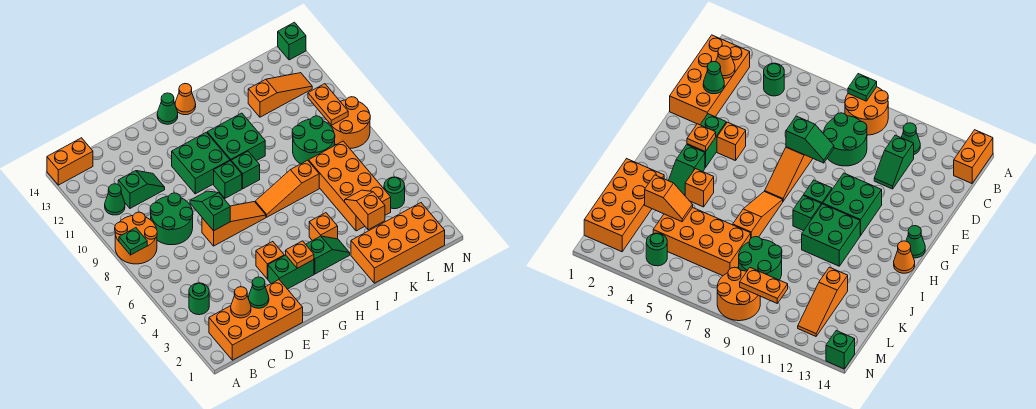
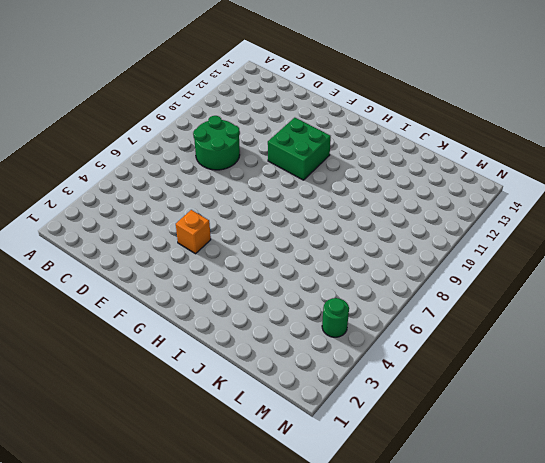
none -> orange round brick A8:B9 level 1
none -> orange brick A14:B14 level 1
none -> orange brick B1:E2 level 1
none -> green round brick B4 level 1

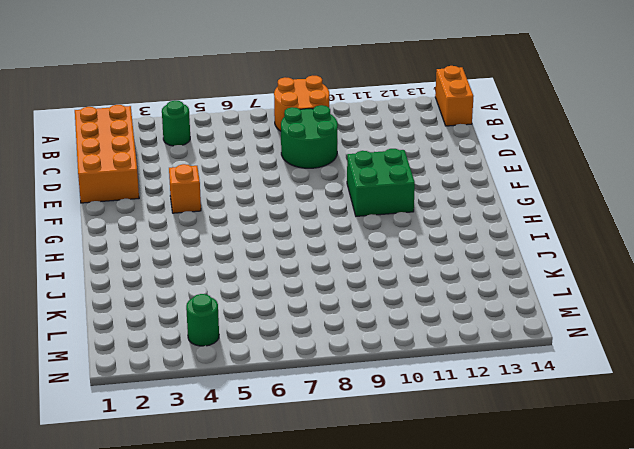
none -> green cone B11 level 1
none -> green slope C11:D11 level 1 top C
none -> orange slope E7:G7 level 1 top E
none -> green brick F3:G3 level 1

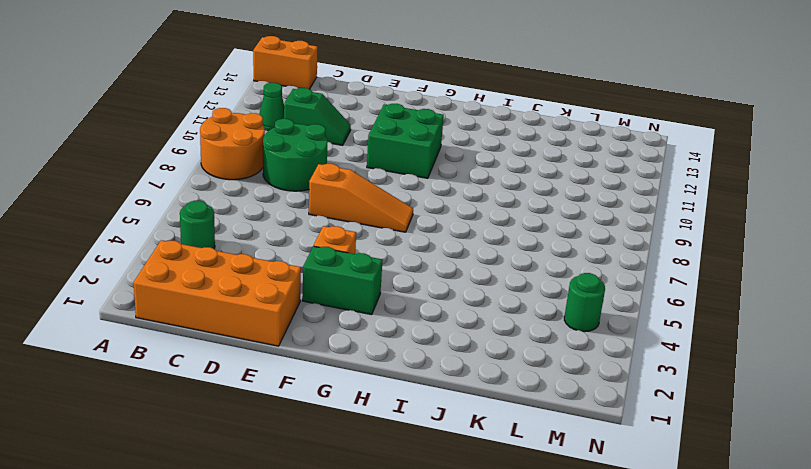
none -> green brick G9 level 1
none -> green cone G14 level 1
none -> green slope H3:I3 level 1 top H
none -> orange slope H7:J7 level 1 top J

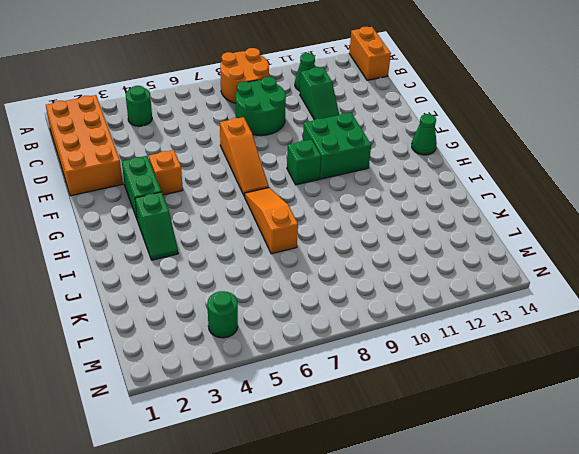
none -> green brick H9 level 1
none -> green brick H10:I11 level 1
none -> orange cone H14 level 1
none -> orange brick I4 level 1

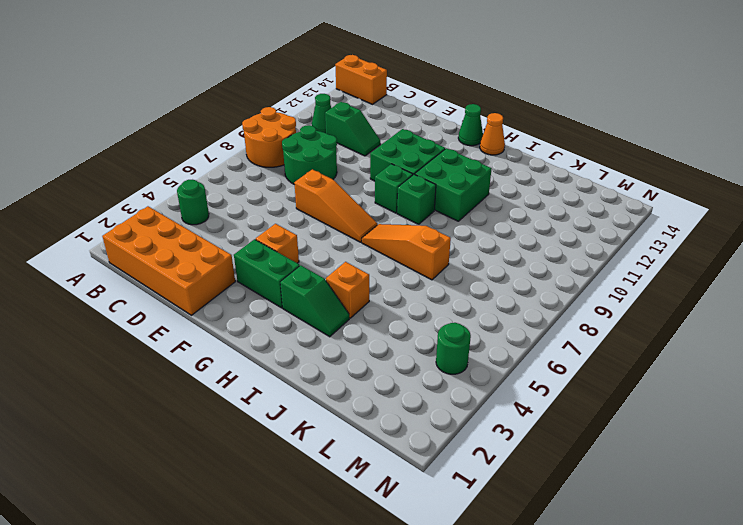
none -> orange brick J1:M2 level 1
none -> orange brick K4:L7 level 1
none -> green round brick K8:L9 level 1
none -> orange slope K12:M12 level 1 top K

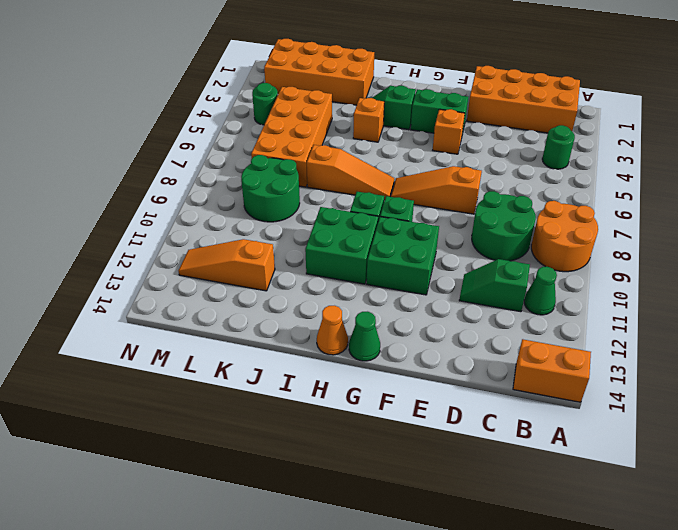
none -> orange round brick M8:N9 level 1
none -> green brick N14 level 1
none -> green plate A8 level 2
none -> orange cone C2 level 2

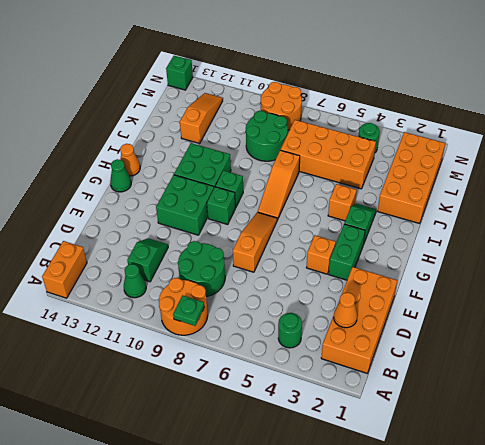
none -> green cone D2 level 2
none -> green slope E7:E8 level 2 top 7
none -> orange plate G3 level 2
none -> orange slope K3:K4 level 2 top 3

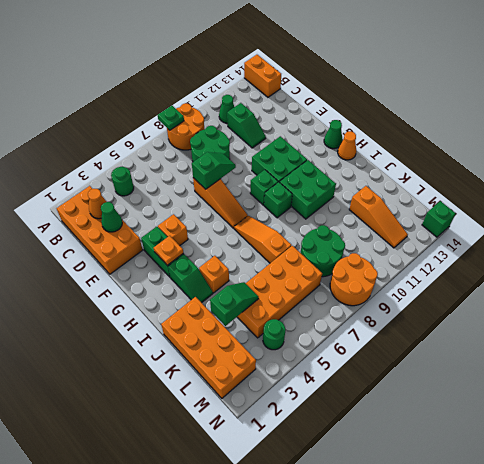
green slope K3:K4 level 2 top 3 -> orange slope K3:K4 level 2 top 3
none -> orange plate M9:M10 level 2

